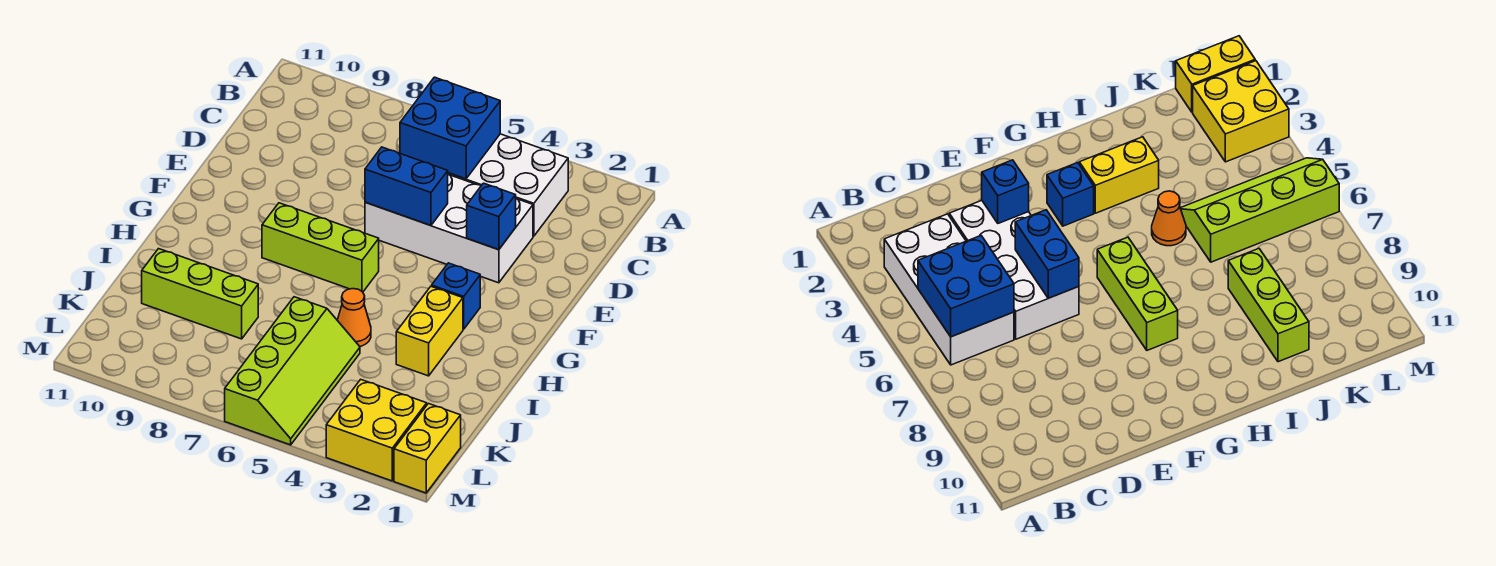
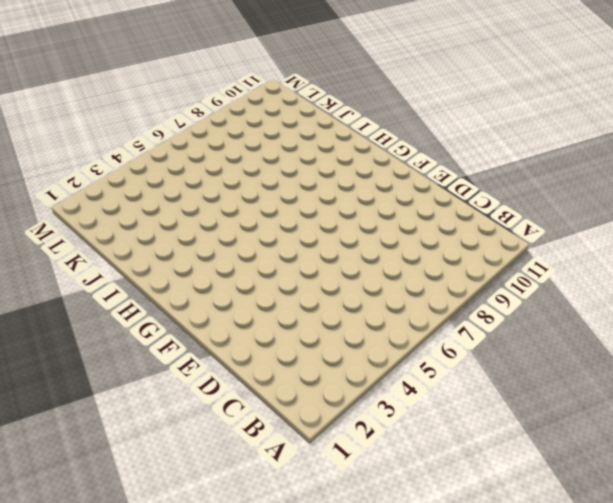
none -> white brick B3:C6 level 1
none -> white brick D3:E6 level 1
none -> blue brick G3 level 1

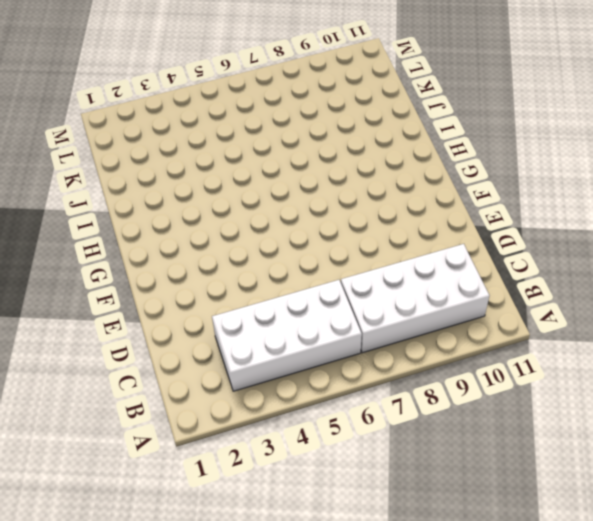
white brick B7:C10 level 1 -> white brick D3:E6 level 1
none -> blue brick G3 level 1
none -> lime brick G6:G8 level 1
none -> yellow brick H3:I3 level 1

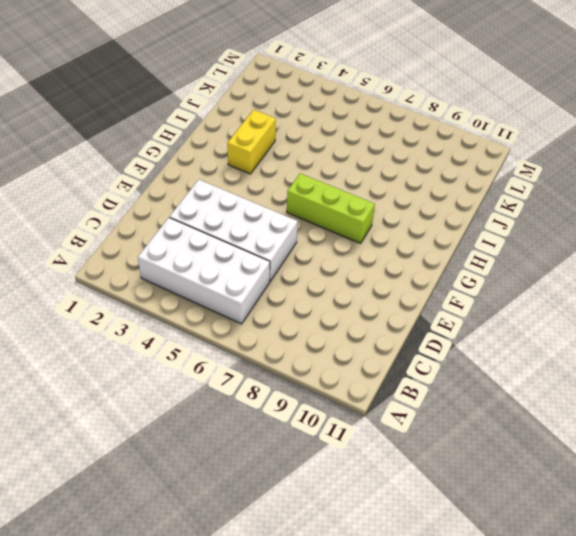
none -> blue brick G3 level 1
none -> orange cone I5 level 1
none -> lime slope J5:M6 level 1 top 6

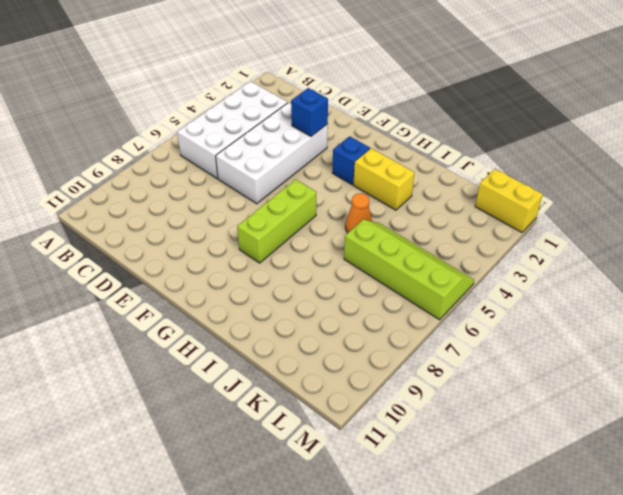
none -> lime brick J8:J10 level 1
none -> yellow brick L2:M3 level 1
none -> blue brick B5:C6 level 2

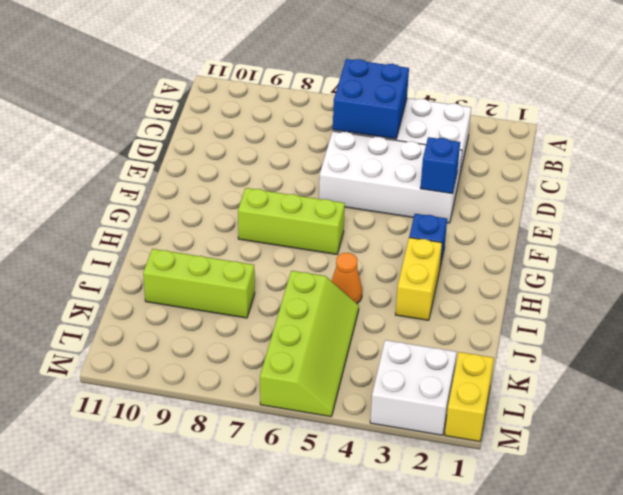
white brick L2:M3 level 1 -> yellow brick L2:M3 level 1
none -> blue brick E5:E6 level 2

